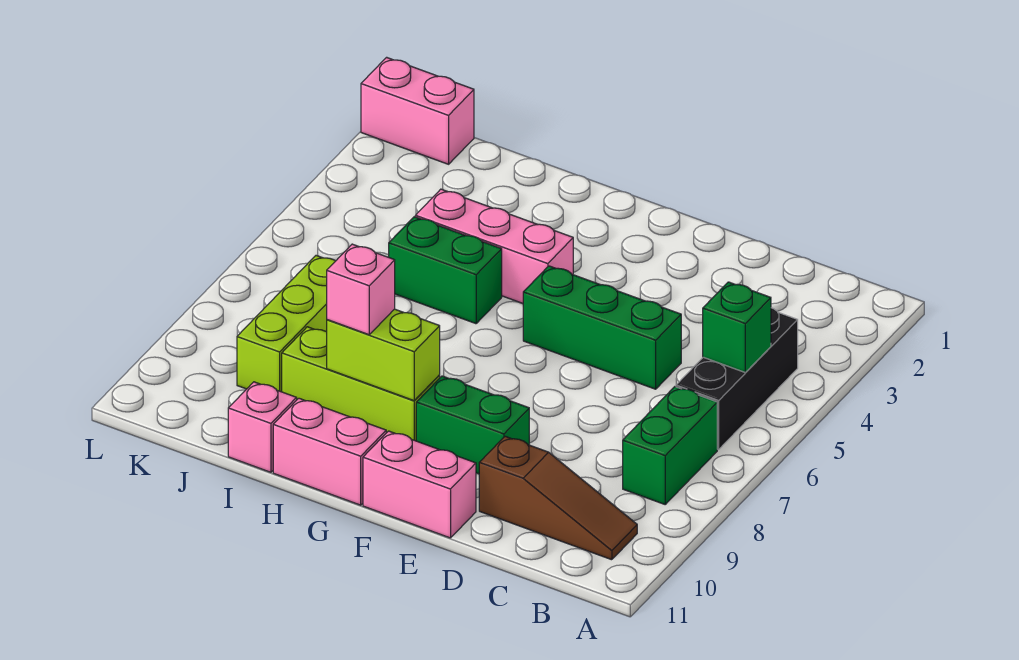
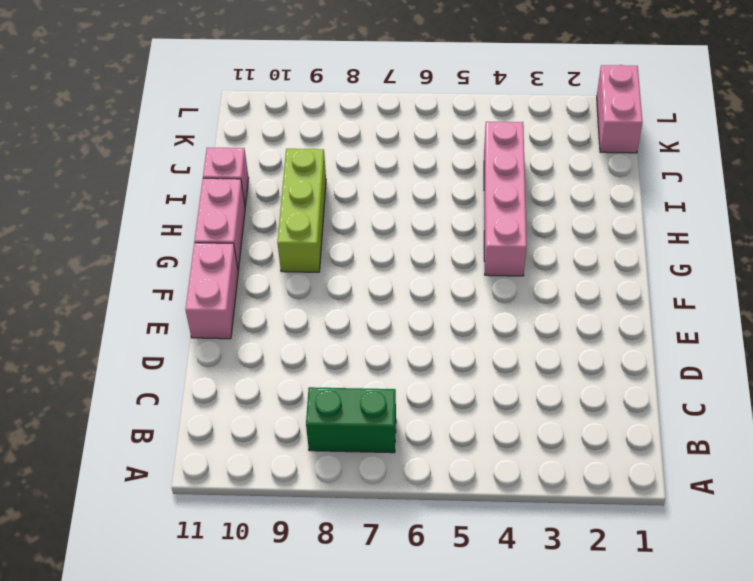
pink brick G4:J4 level 1 -> pink brick G4:I4 level 1
none -> black brick B4:B6 level 1
none -> brown slope B10:D10 level 1 top D
none -> green brick D5:F5 level 1

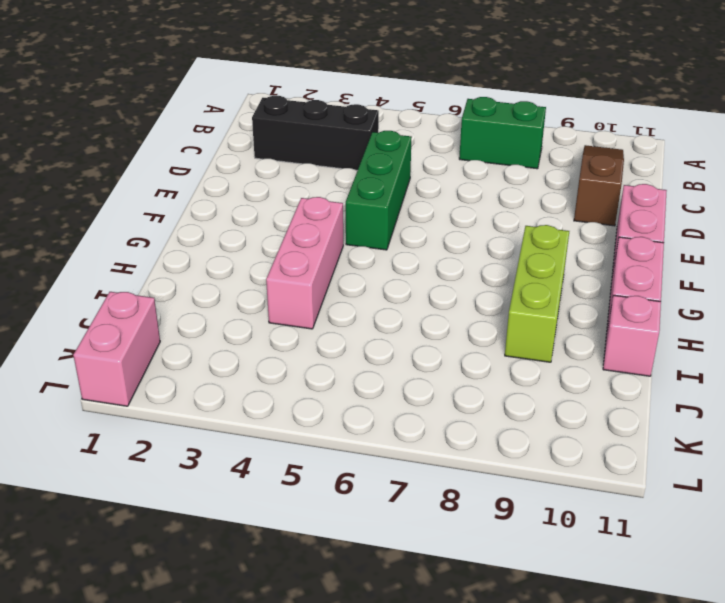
black brick C2:C4 level 1 -> black brick B4:B6 level 1
none -> green brick E9:F9 level 1
none -> green brick H5:I5 level 1
none -> lime brick J7:J9 level 1

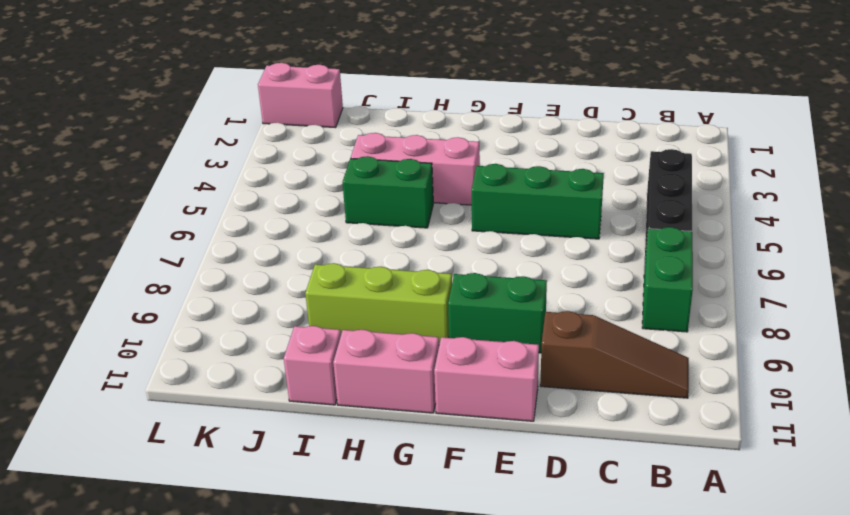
none -> lime brick J7:J9 level 1
none -> green brick B5 level 2
none -> lime brick G9:H9 level 2

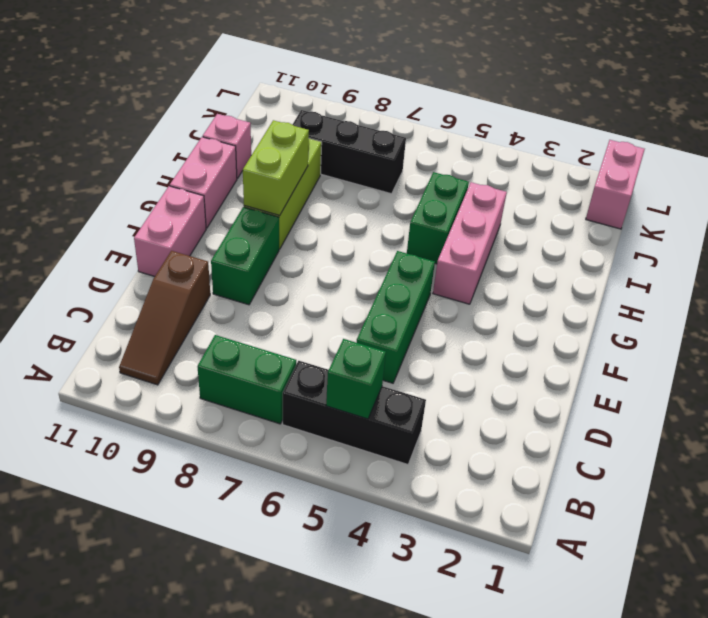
black brick J7:J9 level 1 -> lime brick J7:J9 level 1
none -> pink brick H9 level 3

